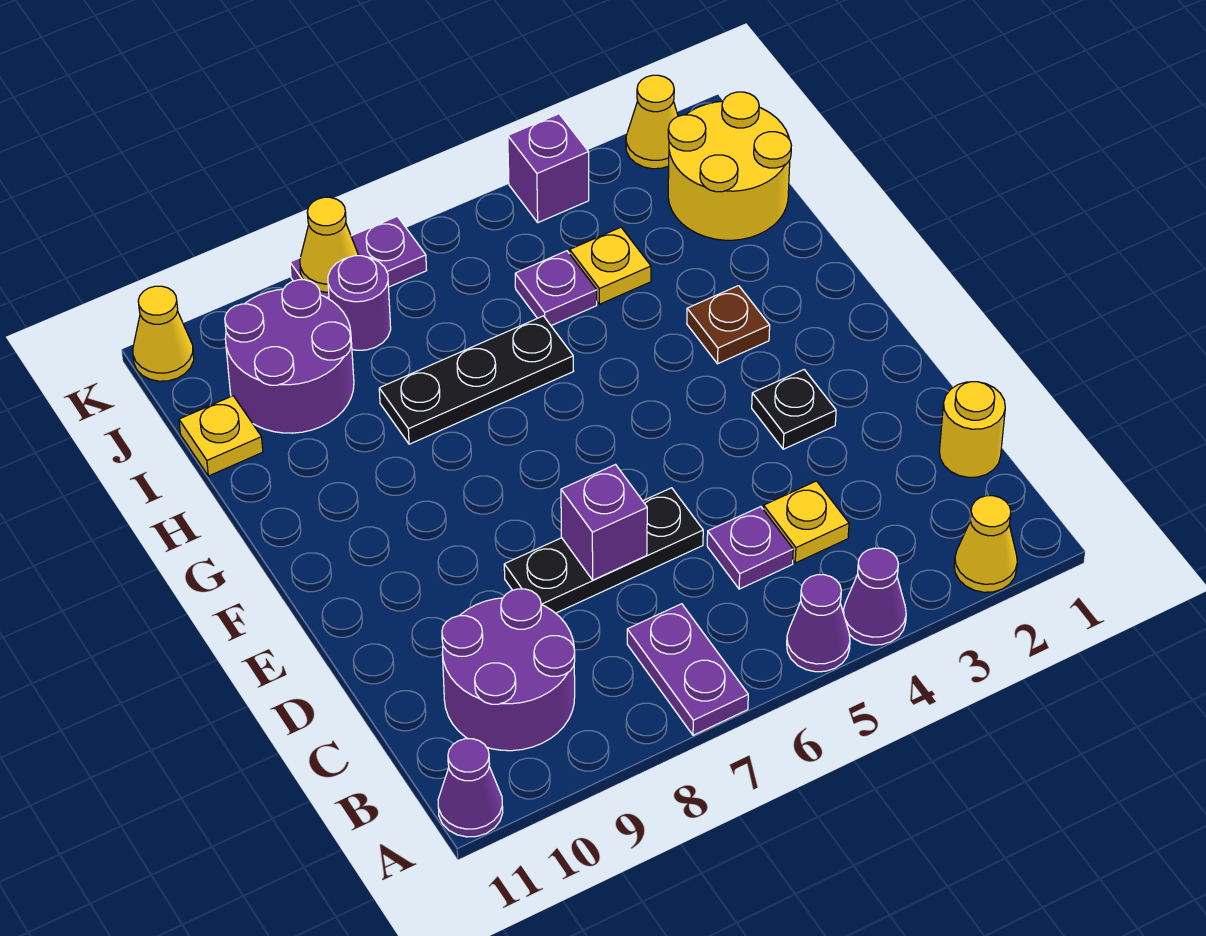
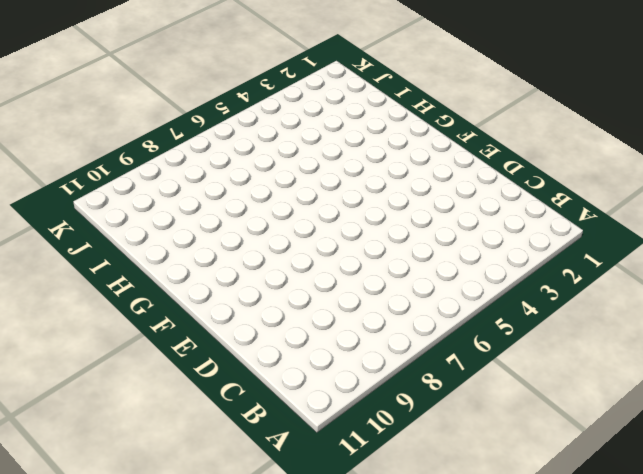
none -> yellow cone A2 level 1
none -> purple cone A4 level 1
none -> purple cone A5 level 1

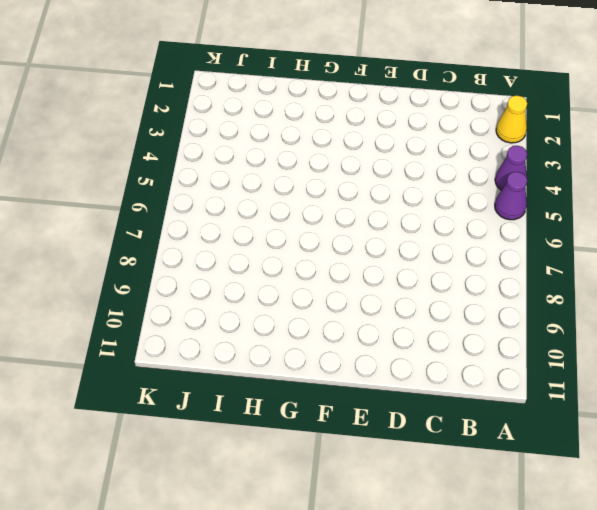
none -> purple plate A7:B7 level 1
none -> purple cone A11 level 1
none -> purple round brick B9:C10 level 1

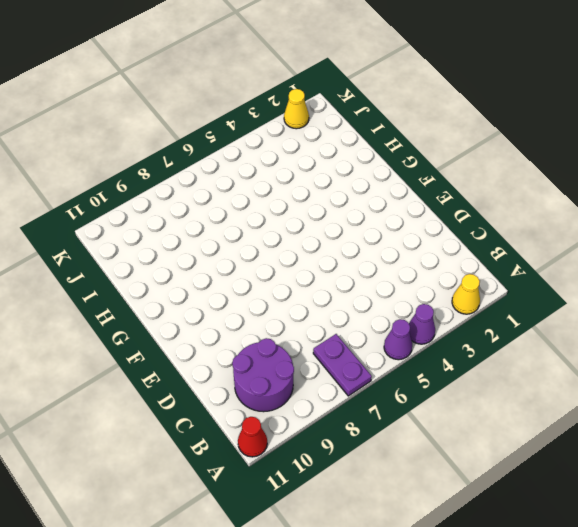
red cone A11 level 1 -> purple cone A11 level 1
none -> yellow round brick C1 level 1
none -> yellow plate C4 level 1
none -> purple plate C5 level 1

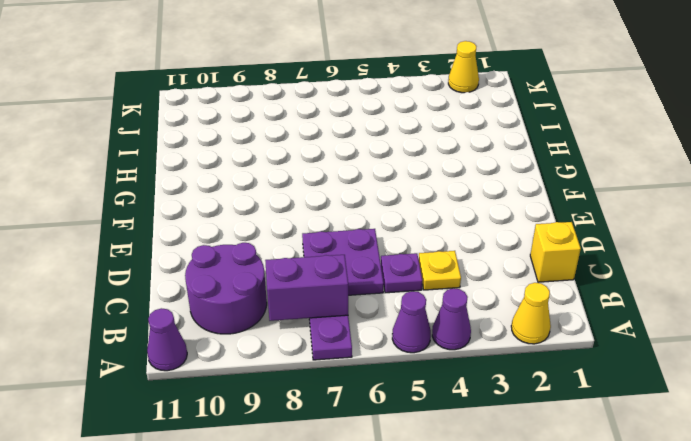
purple brick B7:B8 level 2 -> none
yellow brick C1 level 1 -> yellow round brick C1 level 1
purple plate C6:D7 level 1 -> black plate D6:D8 level 1
none -> black plate E3 level 1
none -> brown plate G3 level 1
none -> black plate H6:H8 level 1

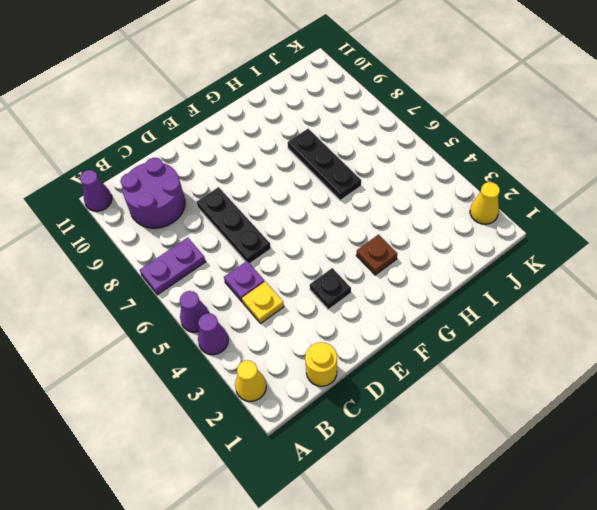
none -> yellow round brick I1:J2 level 1
none -> yellow plate I4 level 1
none -> purple plate I5 level 1

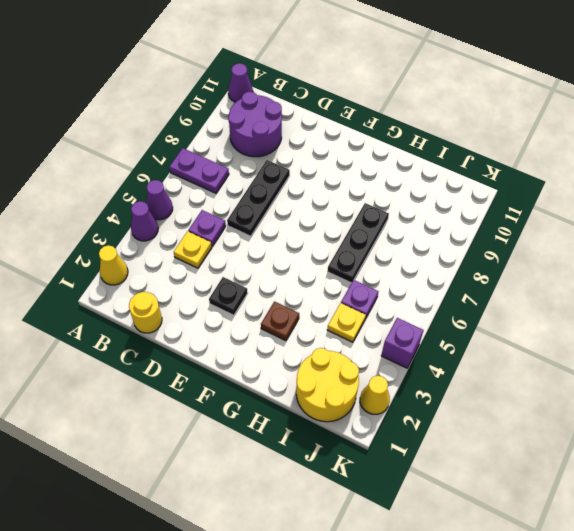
none -> purple round brick I9:J10 level 1
none -> yellow plate I11 level 1
none -> purple round brick J8 level 1

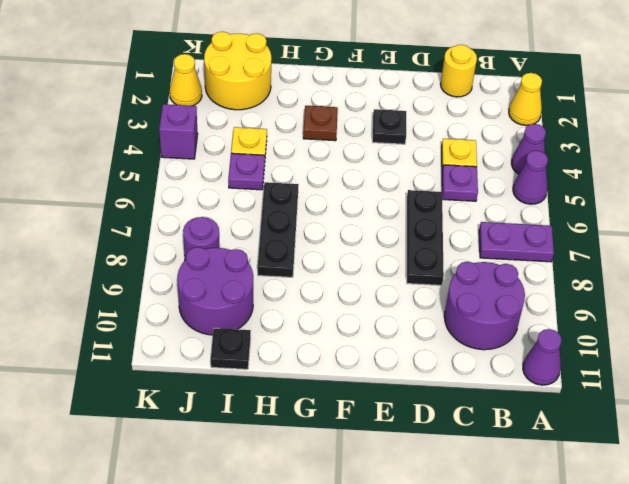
black plate I11 level 1 -> yellow plate I11 level 1
none -> purple plate K7:K8 level 1
none -> yellow cone K11 level 1
none -> purple brick D7 level 2

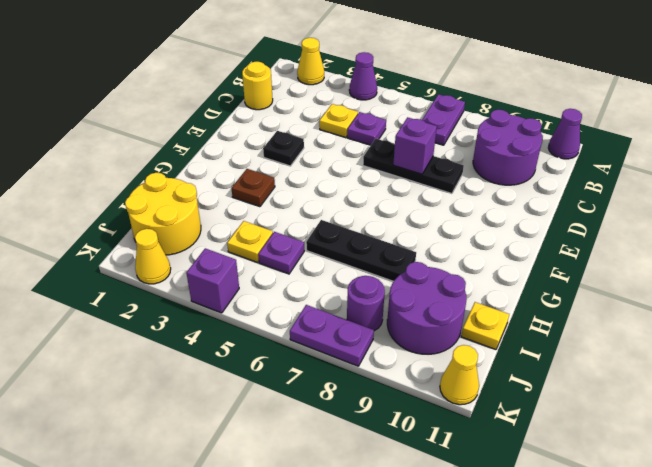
none -> purple cone A5 level 1
none -> yellow cone K8 level 2

